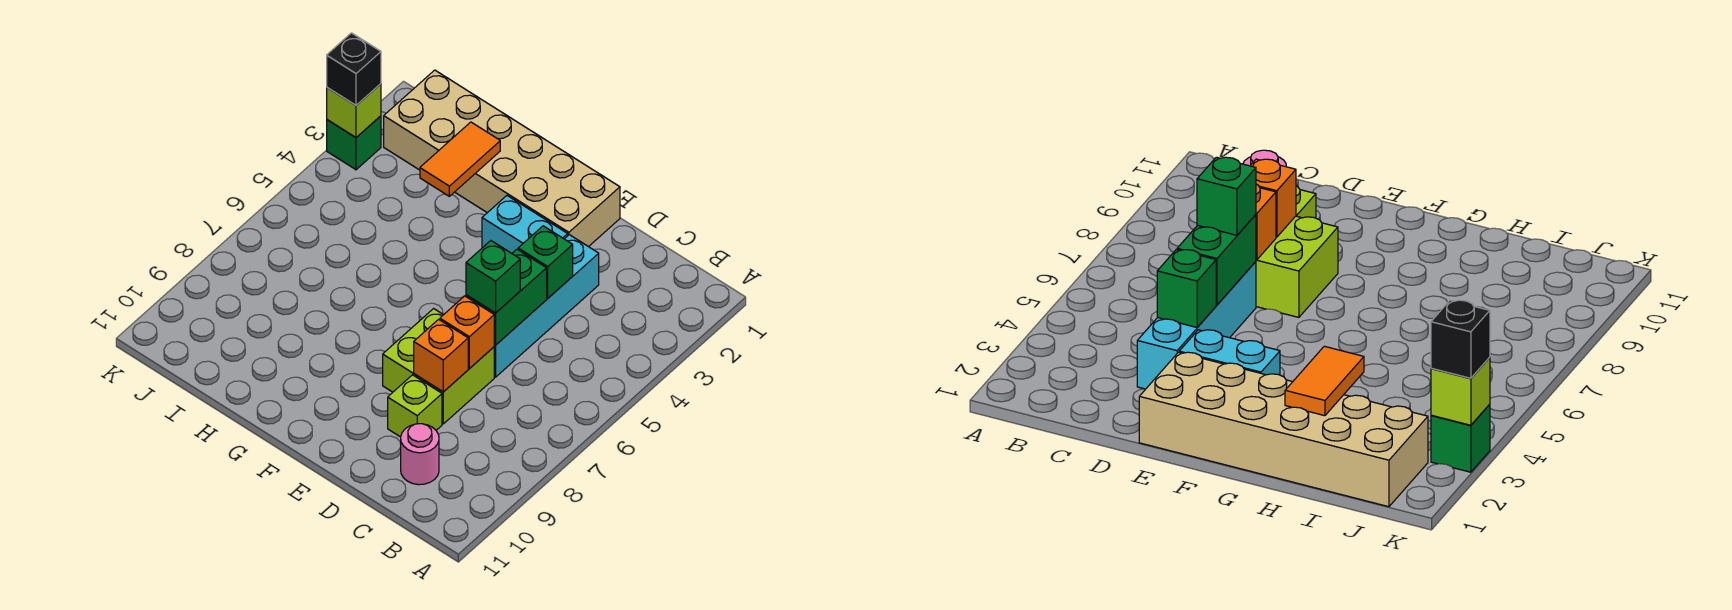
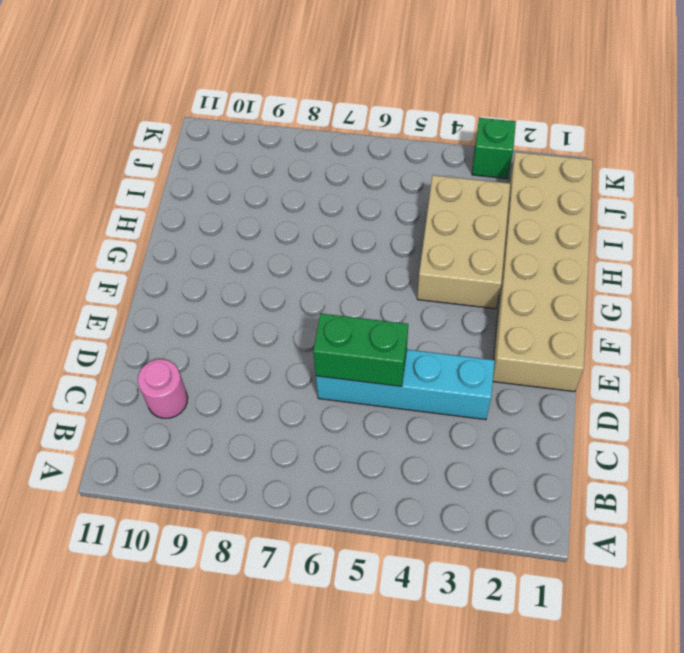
tan brick G3:I4 level 1 -> none
none -> lime brick D7:E8 level 1
none -> lime brick D9 level 1
none -> cyan brick E3:F3 level 1

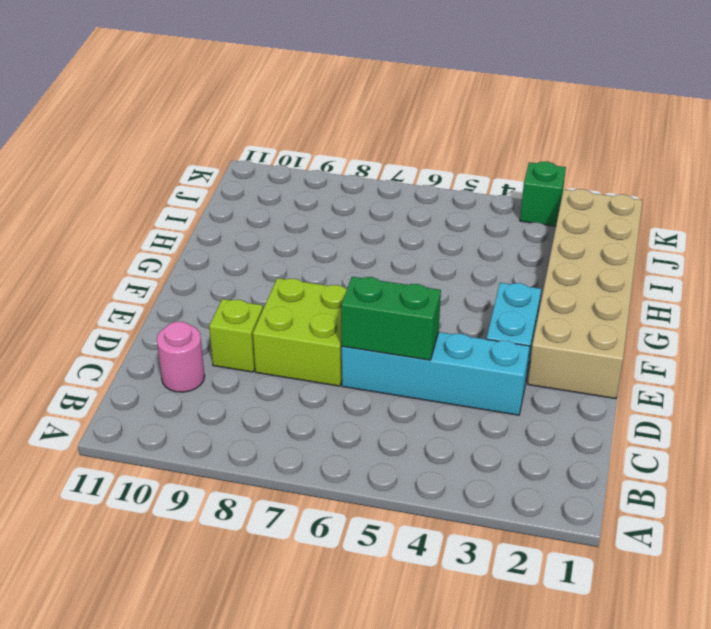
none -> green brick D4 level 2
none -> orange brick D7 level 2
none -> orange brick D8 level 2

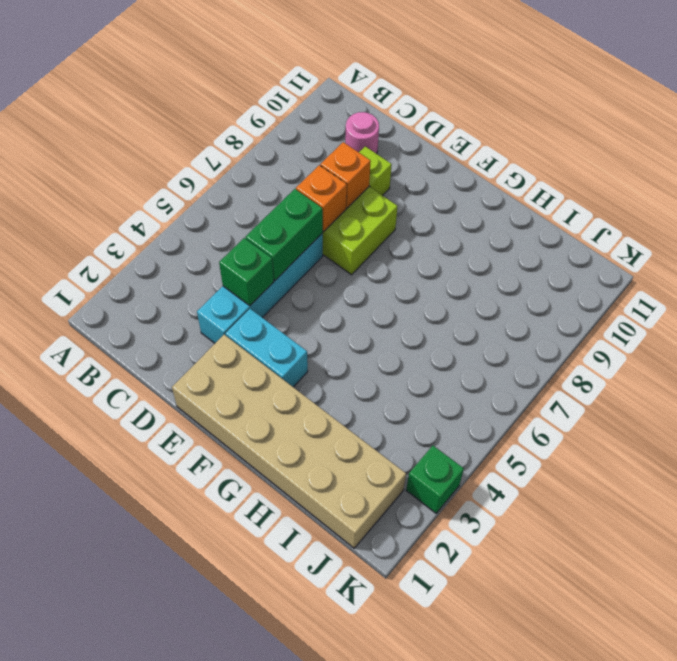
none -> orange tile H2:H3 level 2
none -> lime brick K3 level 2
none -> green brick D6 level 3

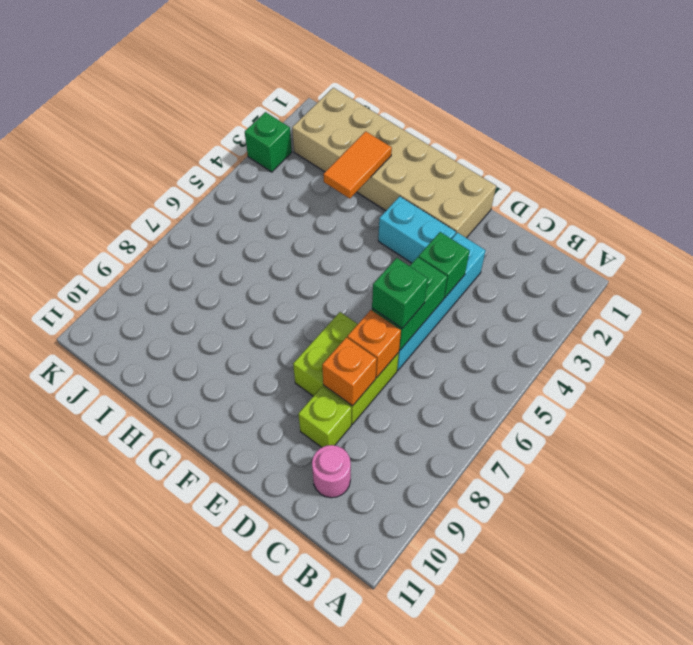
none -> lime brick K3 level 2
none -> black brick K3 level 3

